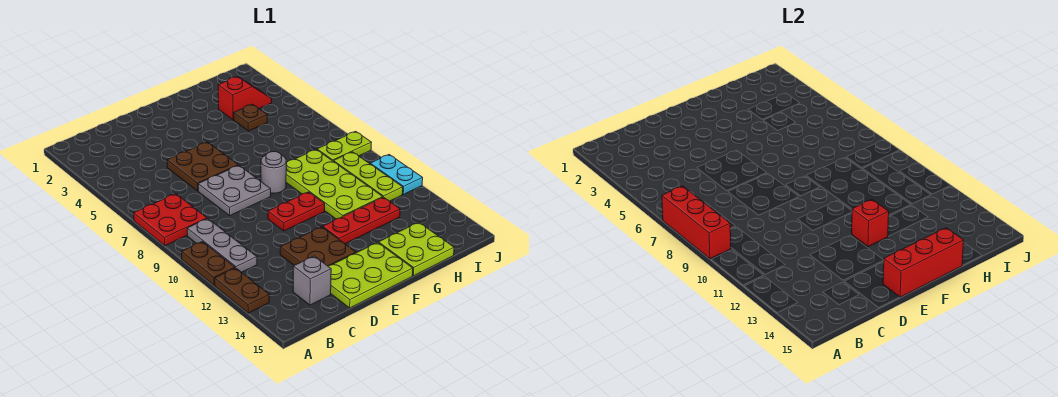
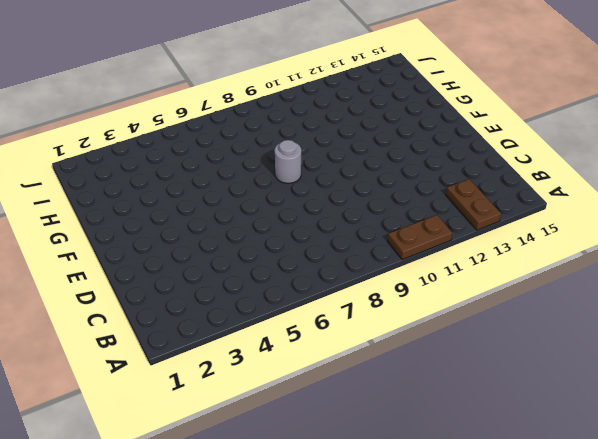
brown plate A13:B13 level 1 -> brown plate A12:A13 level 1
none -> red plate A7:B8 level 1
none -> grey plate B9:B11 level 1
none -> grey brick C14 level 1

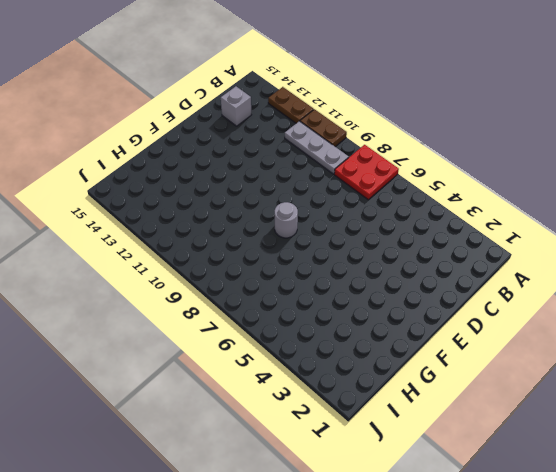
none -> brown plate D5:E6 level 1
none -> grey plate D7:E8 level 1
none -> brown plate D12:E13 level 1

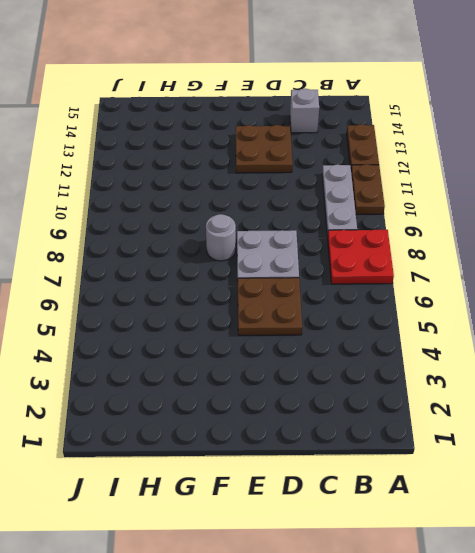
none -> lime plate D14:F15 level 1
none -> red plate E10:F10 level 1
none -> red plate F12:H12 level 1

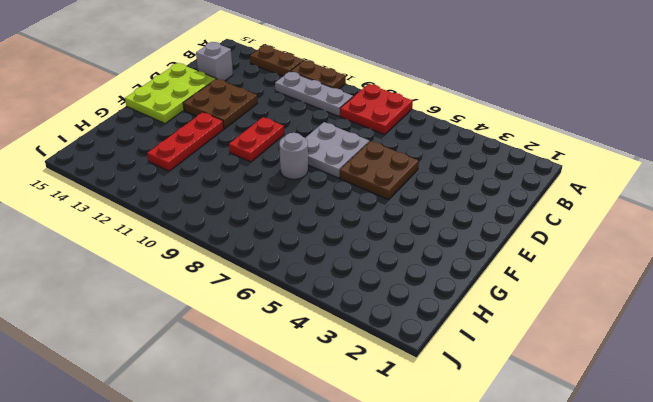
none -> lime plate G8:H11 level 1
none -> lime plate G14:H15 level 1
none -> red slope H3:I3 level 1 top H

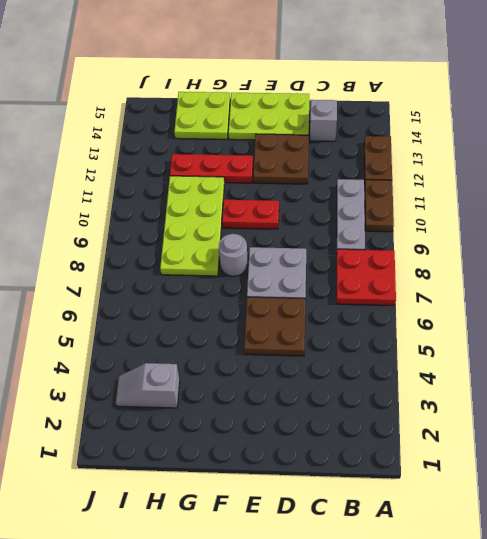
grey slope H3:I3 level 1 top H -> red slope H3:I3 level 1 top H
none -> brown plate H4 level 1
none -> lime plate I8:J8 level 1
none -> lime plate I9:I11 level 1

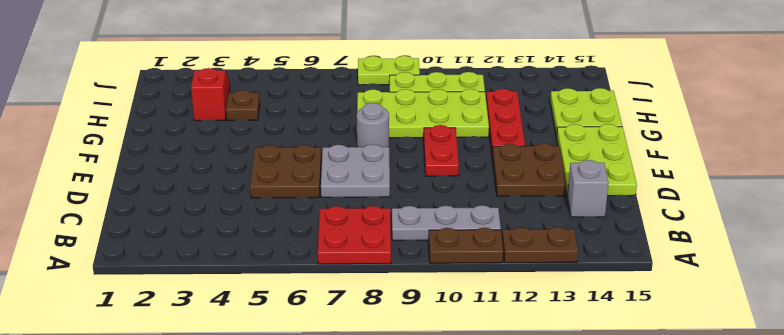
lime plate J8:J9 level 1 -> lime plate I8:J8 level 1
none -> cyan plate J10:J11 level 1
none -> red brick A7:A9 level 2
none -> red brick E15:G15 level 2

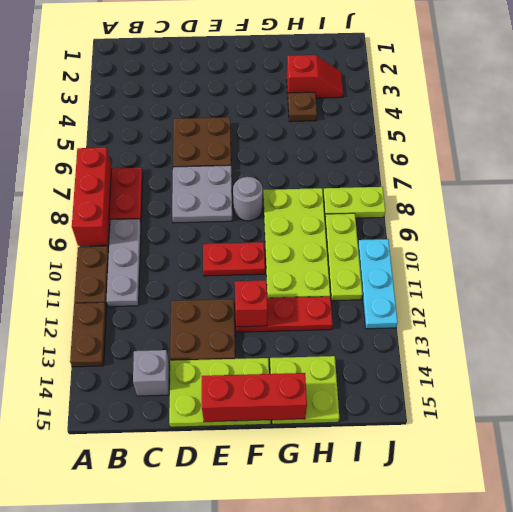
cyan plate J10:J12 level 1 -> cyan plate J10:J11 level 1

